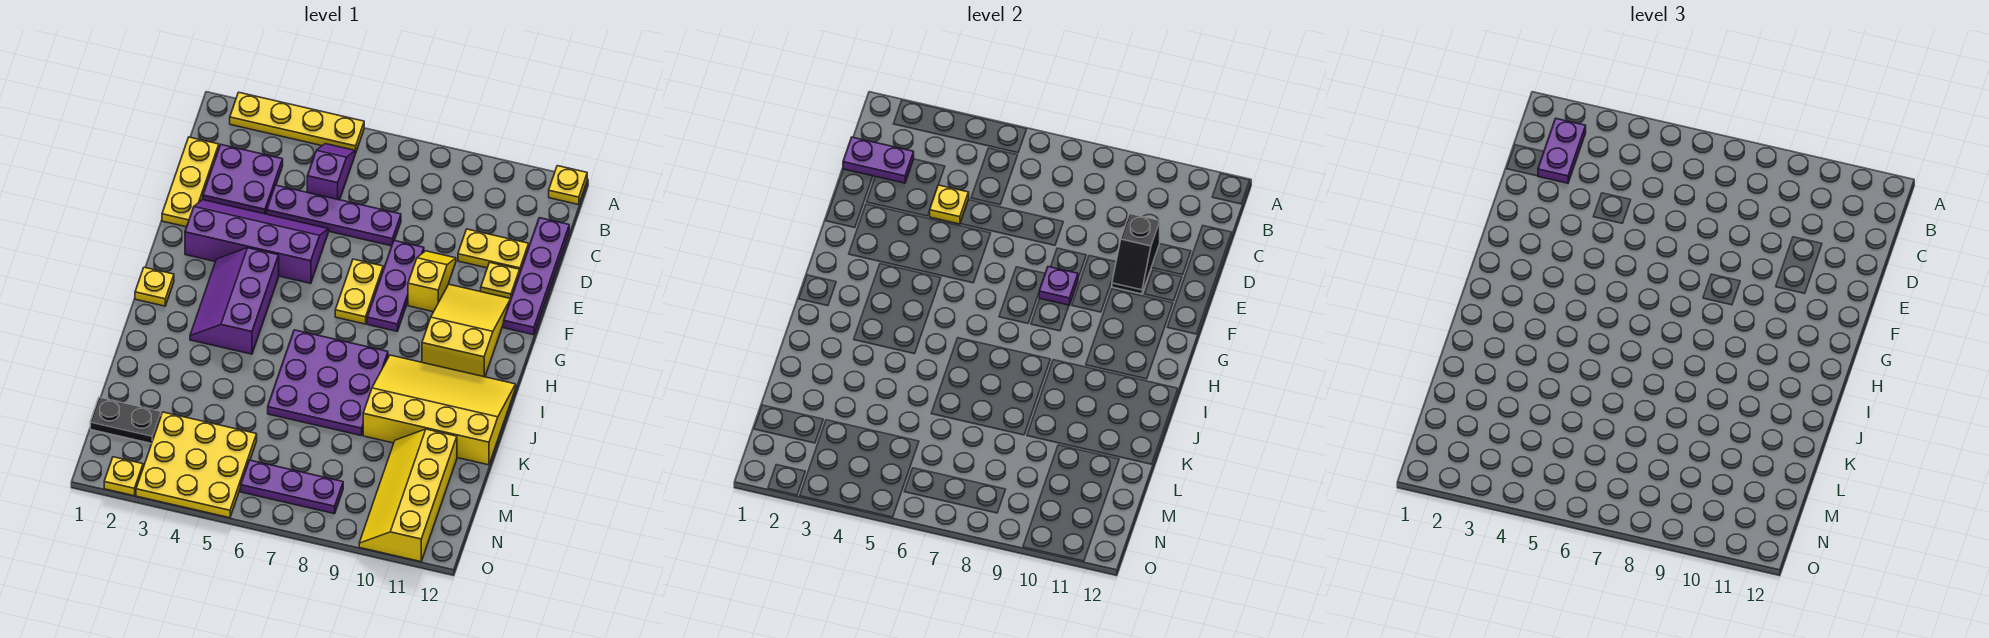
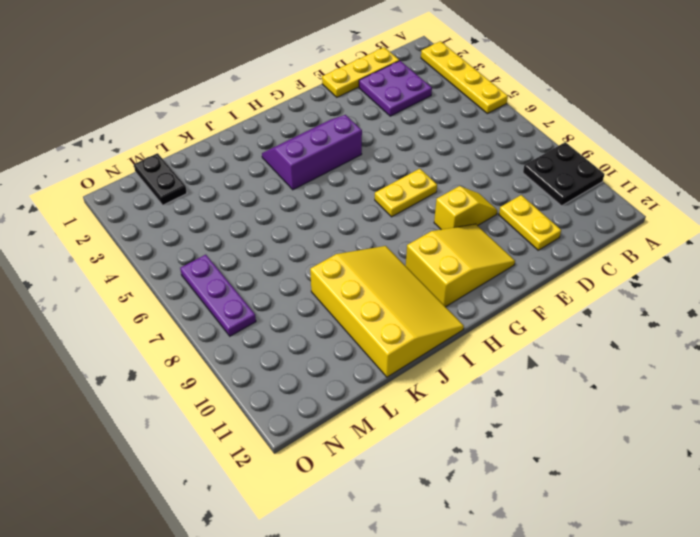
black plate A9:B10 level 1 -> none
none -> yellow plate A12 level 1
none -> purple slope B5:C5 level 1 top C
none -> purple plate C12:F12 level 1

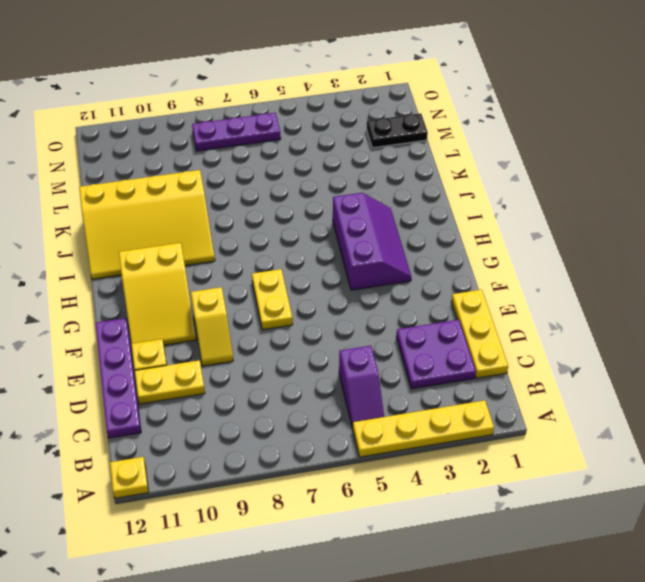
none -> purple plate D4:D7 level 1
none -> purple slope E2:F5 level 1 top F
none -> purple plate E8:G8 level 1

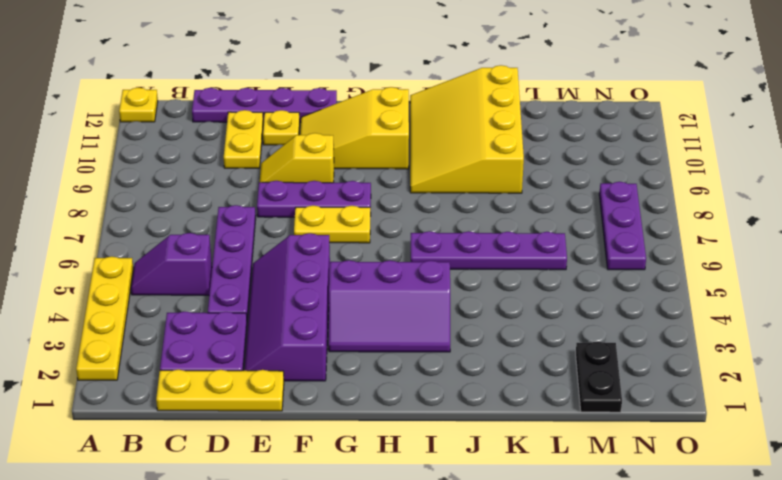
purple plate I6:L6 level 1 -> purple plate I6:K8 level 1
none -> yellow plate H1 level 1
none -> yellow slope L10:O11 level 1 top 11
none -> yellow plate M3:O5 level 1

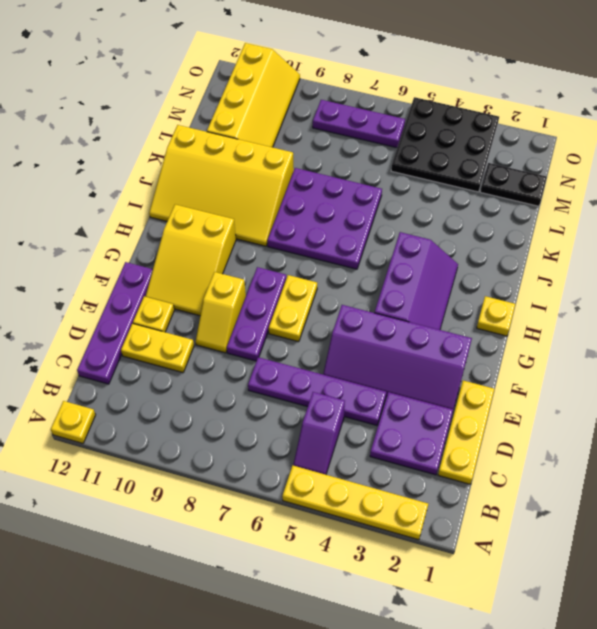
black plate M3:O5 level 1 -> yellow plate M3:O5 level 1
none -> yellow plate O2 level 1
none -> purple plate C1:C2 level 2
none -> yellow plate D4 level 2

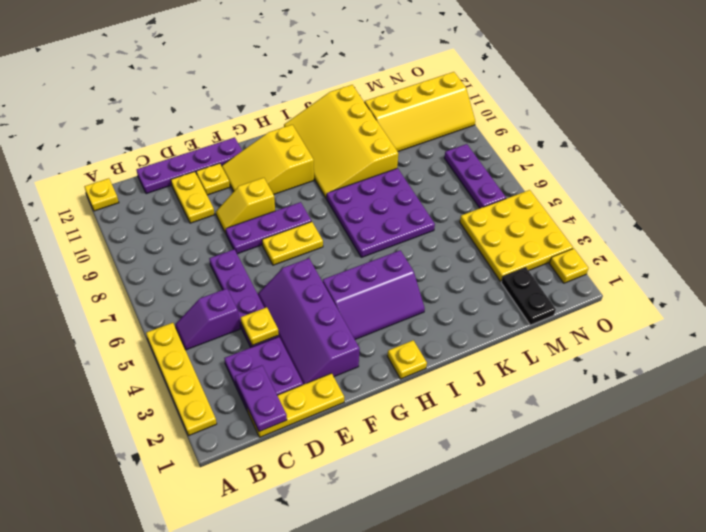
none -> black slope D10:E10 level 2 top D
none -> purple plate F8 level 2
none -> purple plate B2:C2 level 3

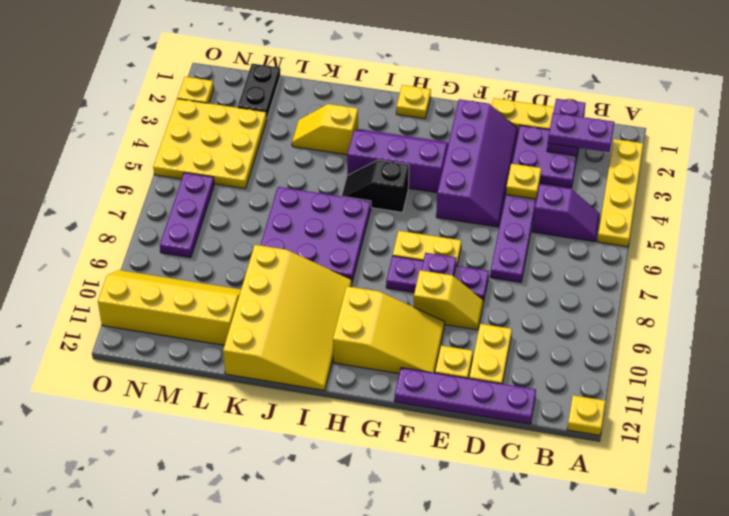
black slope H5:I5 level 1 top H -> black slope D10:E10 level 2 top D
yellow slope J3:K3 level 1 top J -> none

